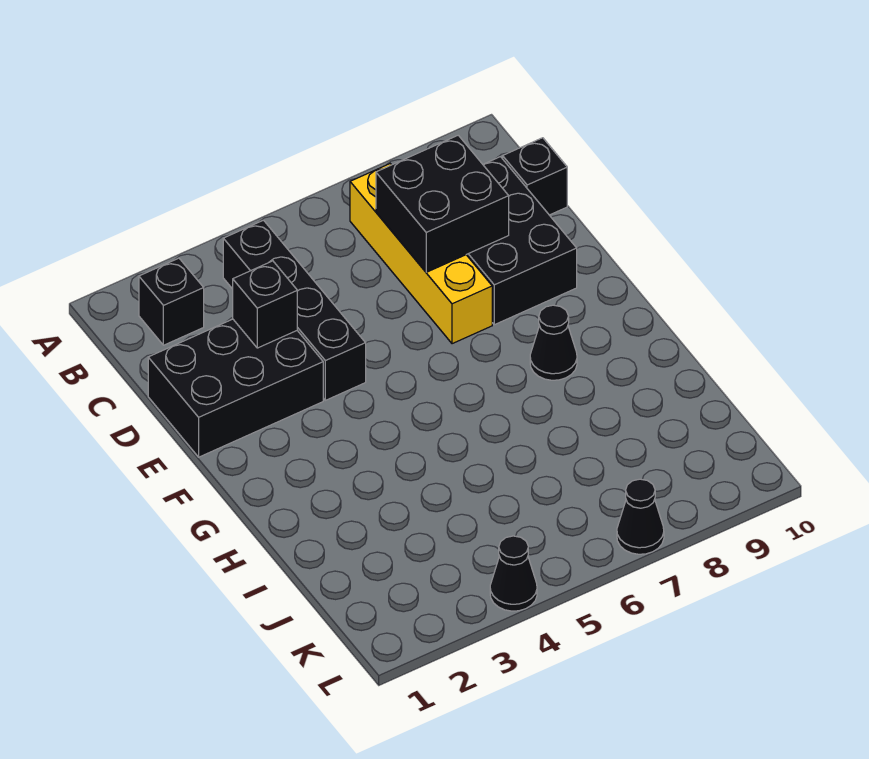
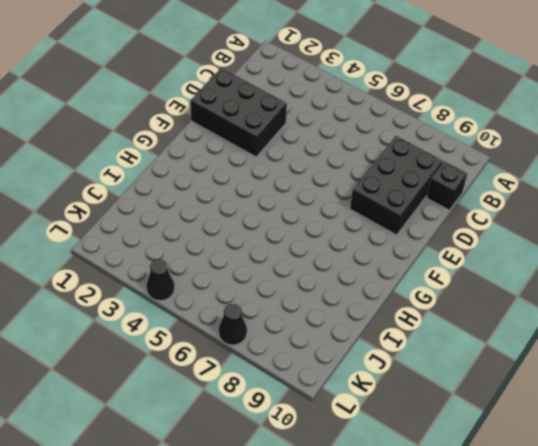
none -> black brick B2 level 1
none -> black brick B4:E4 level 1

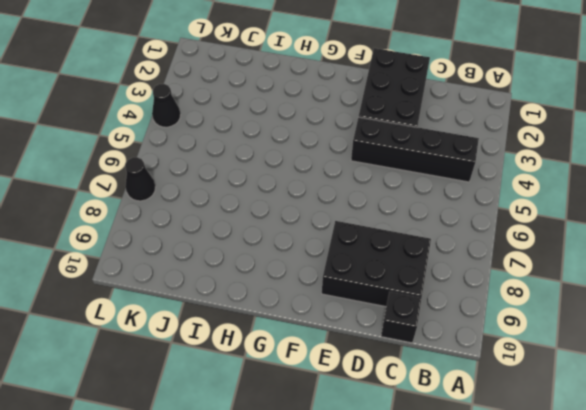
none -> black brick B2 level 1
none -> yellow brick B7:E7 level 1

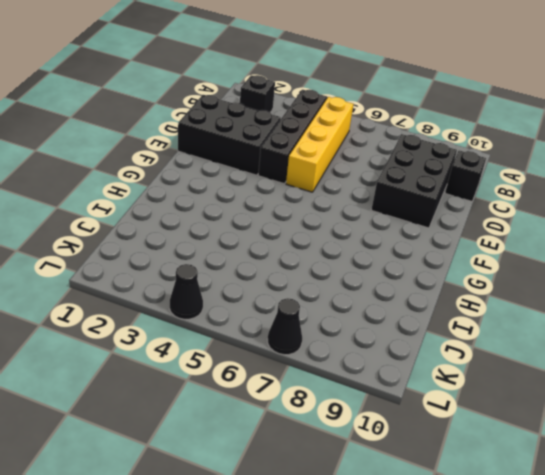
yellow brick B5:E5 level 1 -> yellow brick B7:E7 level 1
none -> black cone G8 level 1
none -> black brick C7:D8 level 2

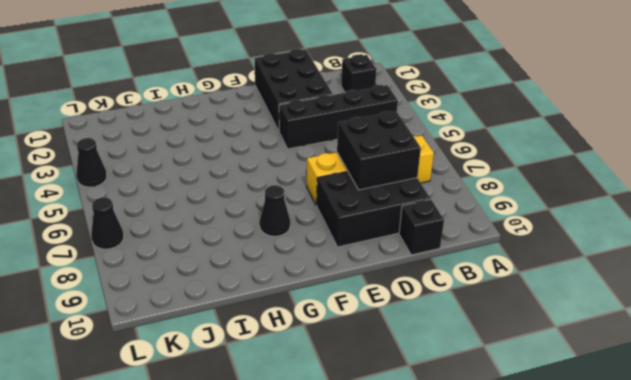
none -> black brick D3 level 2

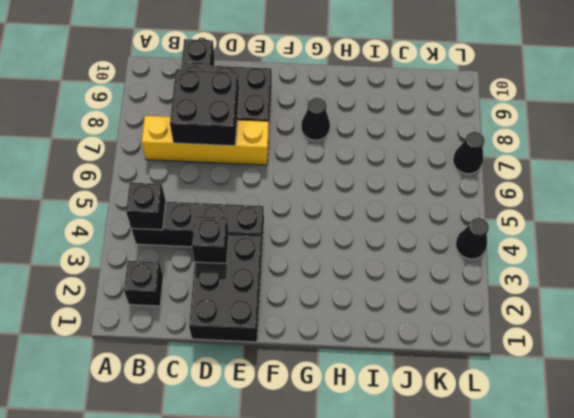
black brick B4 level 2 -> none

